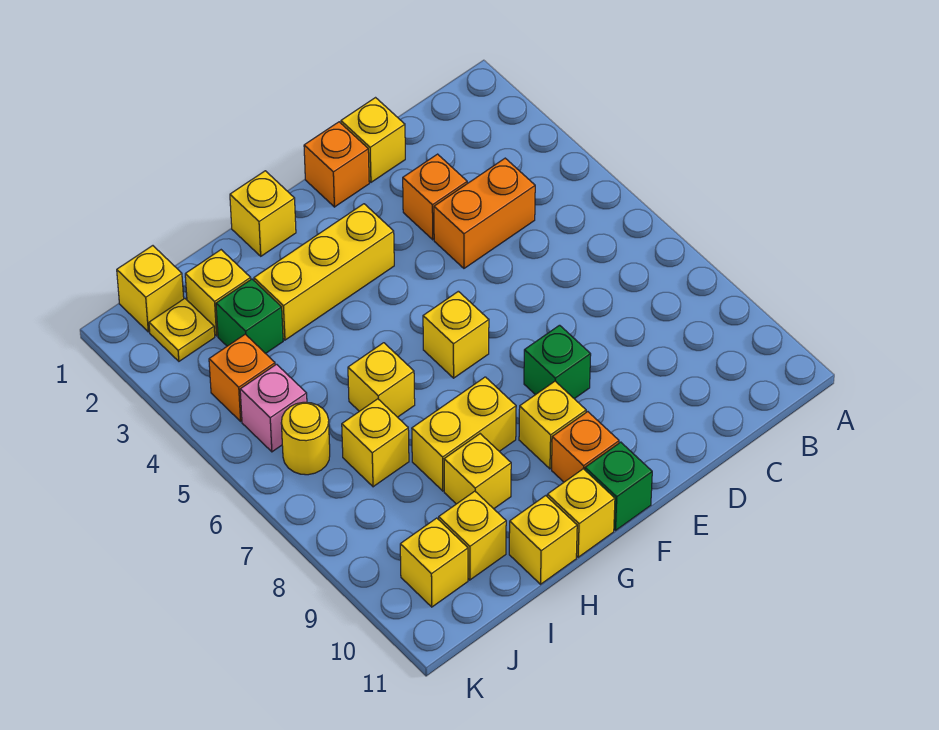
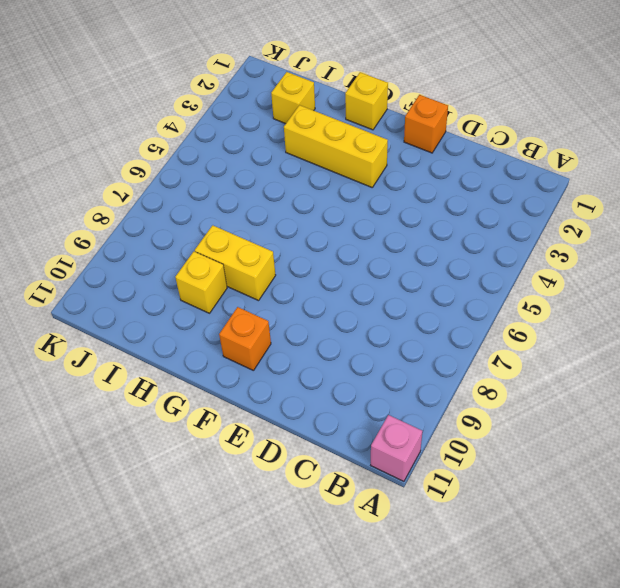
pink brick A11 level 1 -> pink brick J5 level 1
none -> orange brick C4:D4 level 1
none -> yellow brick D1 level 1
none -> orange brick D3 level 1

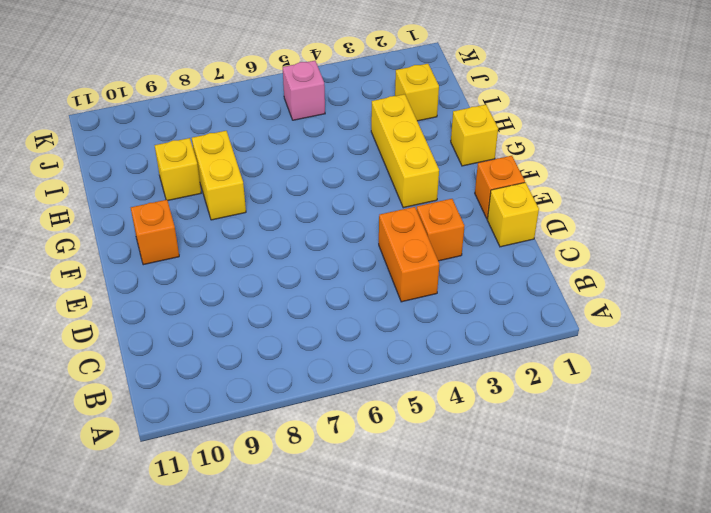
none -> green brick E8 level 1
none -> yellow brick F6 level 1
none -> yellow brick F9 level 1

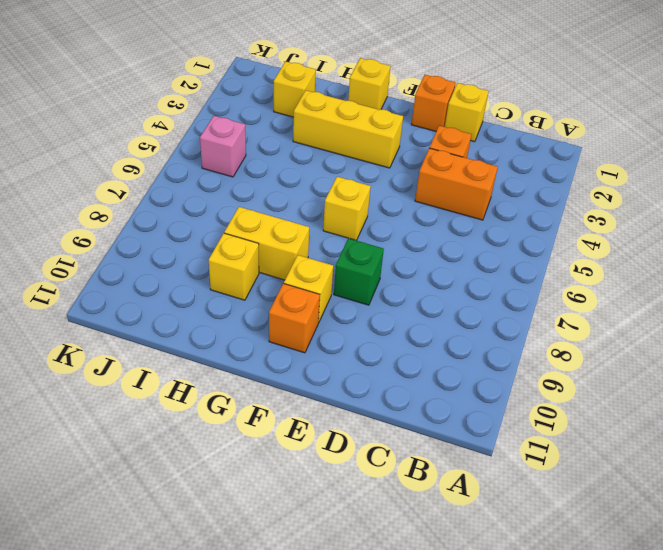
none -> green brick F11 level 1
none -> yellow brick G11 level 1
none -> yellow brick H6 level 1

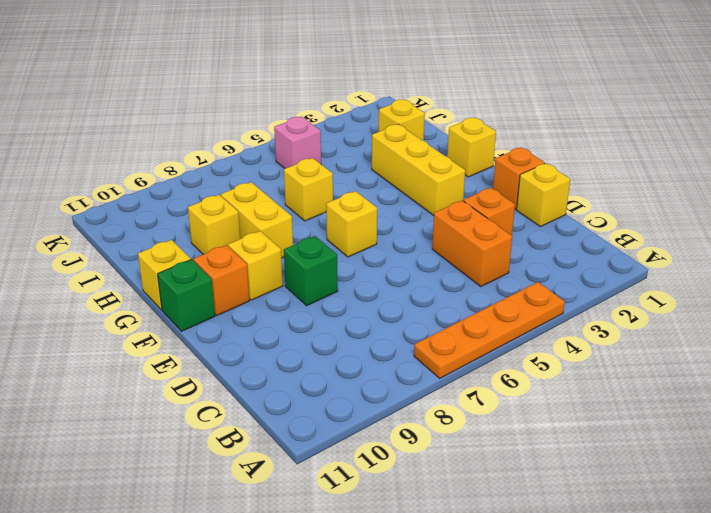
orange plate A4:A7 level 1 -> none
none -> yellow brick H11 level 1
none -> green brick I3 level 1
none -> yellow brick I7 level 1

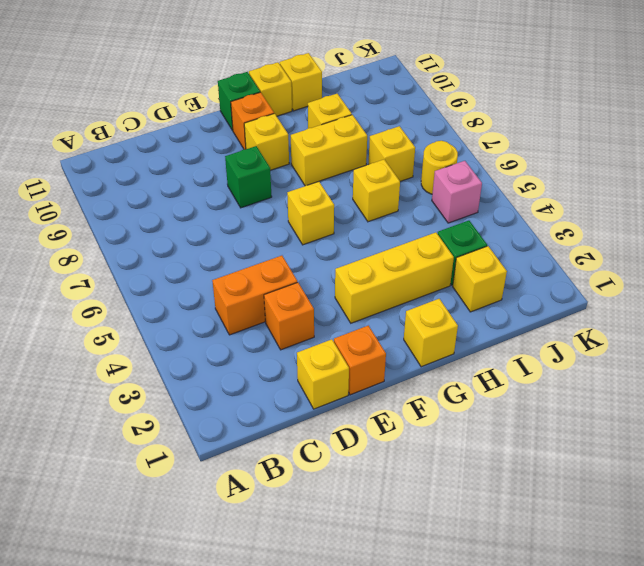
none -> yellow brick I10 level 1
none -> yellow brick J1 level 1
none -> yellow plate J2 level 1

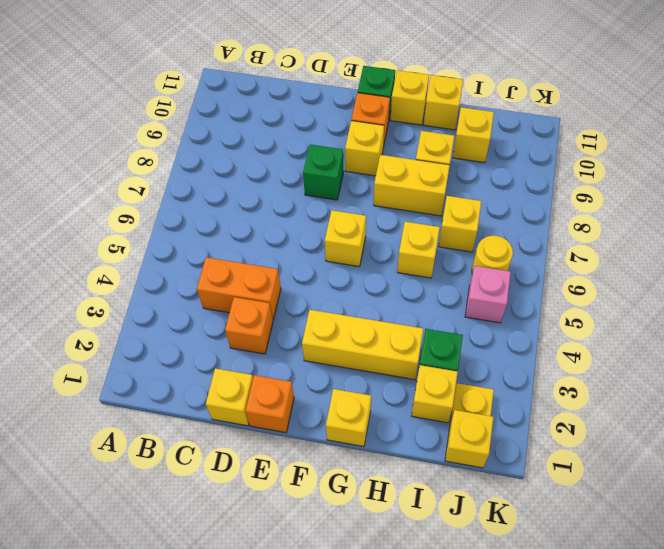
none -> orange brick J4 level 1
none -> yellow brick J10 level 1

